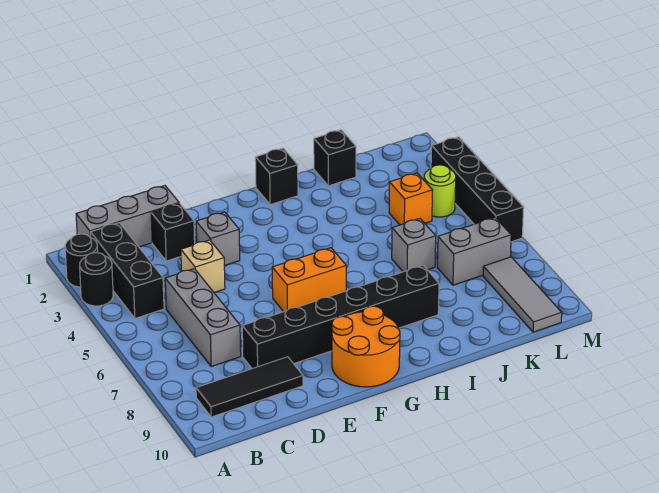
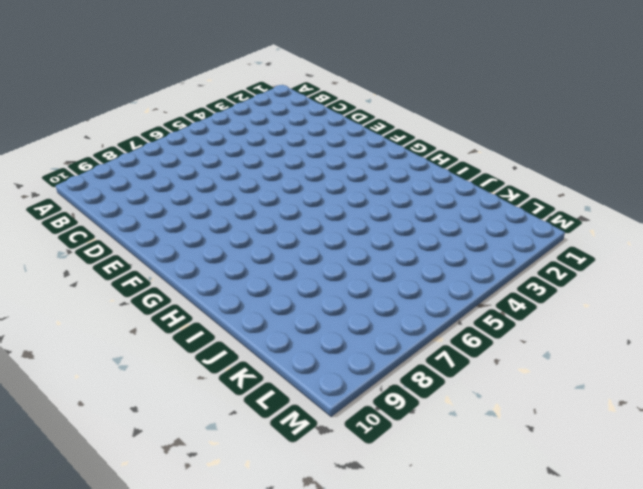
none -> black round brick A2 level 1
none -> black round brick A3 level 1
none -> grey brick B1:D1 level 1

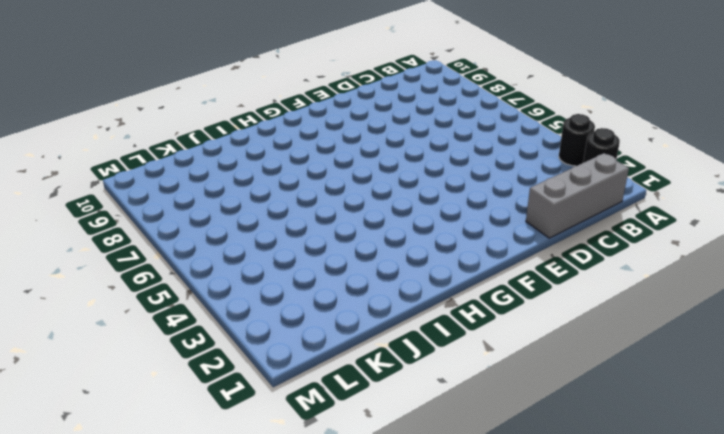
none -> black brick B2:B4 level 1
none -> black tile B9:D9 level 1
none -> grey brick C5:C7 level 1

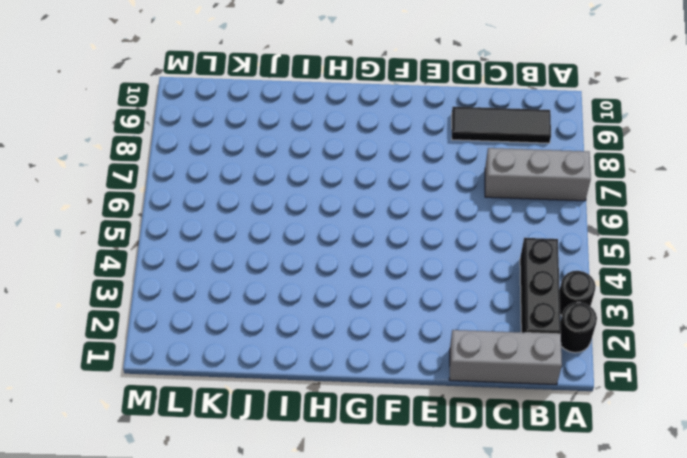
grey brick A7:C7 level 1 -> grey brick C5:C7 level 1
none -> black brick D2 level 1
none -> tan brick D4 level 1
none -> black brick D8:I8 level 1

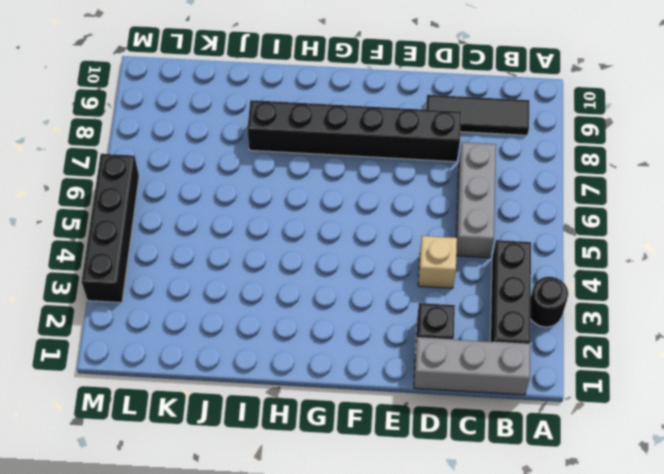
none -> black round brick A2 level 1
none -> grey brick E3 level 1
none -> orange brick F6:G6 level 1

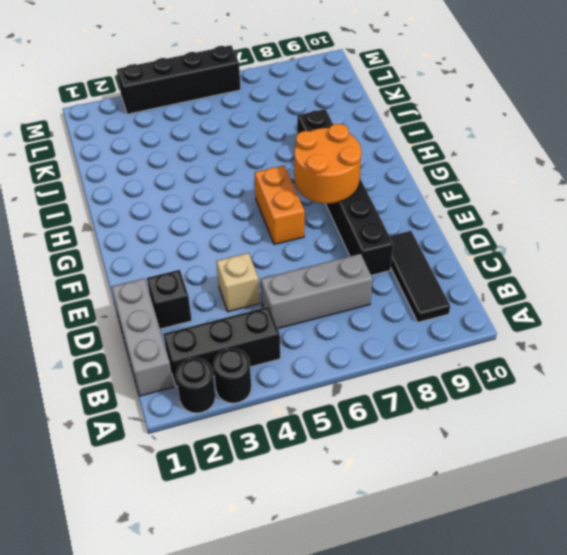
orange round brick F7:G8 level 2 -> orange round brick F9:G10 level 1
none -> grey brick E3 level 1
none -> black brick H1 level 1
none -> black brick J1 level 1

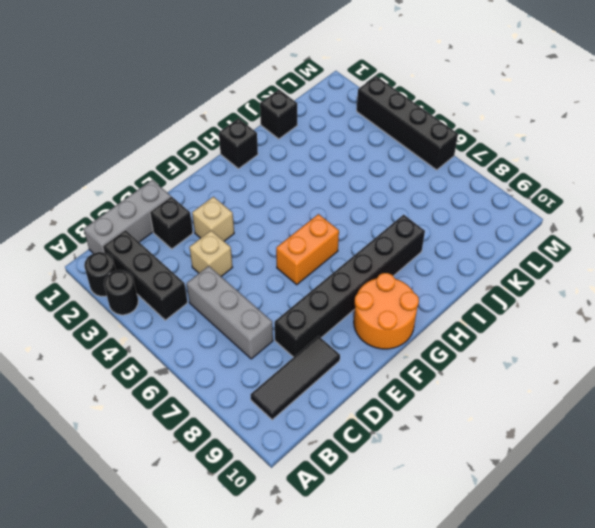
tan brick E3 level 1 -> grey brick E3 level 1
none -> grey brick J6 level 1
none -> orange brick K4 level 1
none -> grey brick K7:L7 level 1

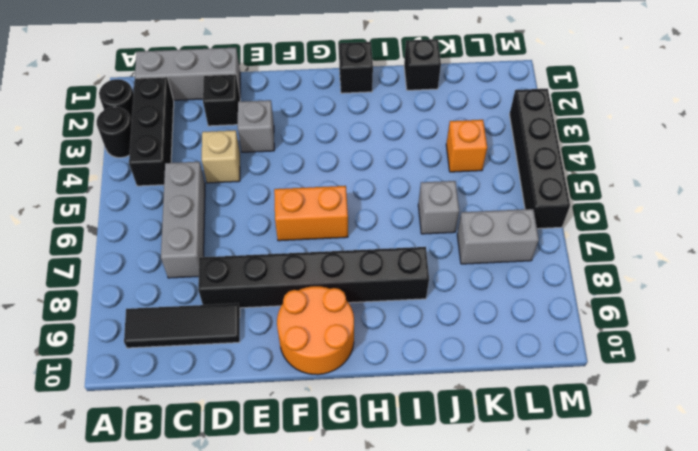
none -> lime round brick L4 level 1
none -> grey tile L8:L10 level 1

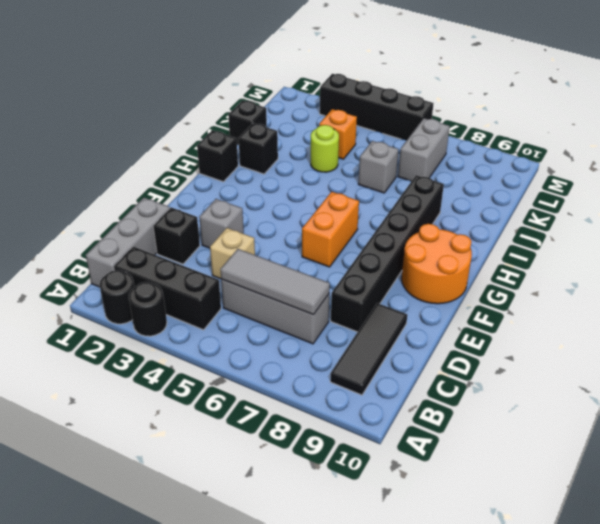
grey tile C5:C7 level 2 -> grey tile L8:L10 level 1
black brick I2 level 1 -> none
lime round brick J4 level 1 -> lime round brick L4 level 1

